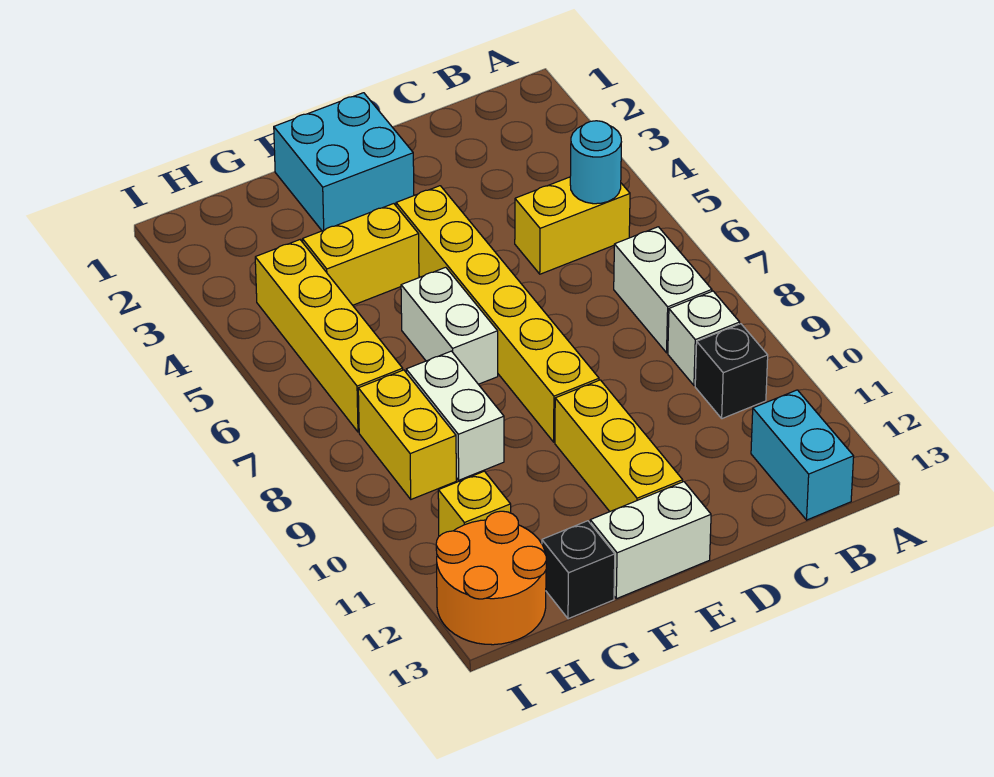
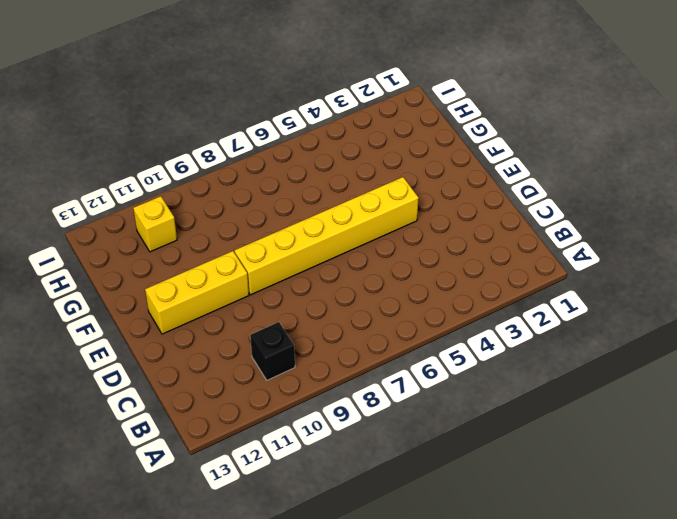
none -> yellow brick B5:C5 level 1
none -> white brick B7:B8 level 1
none -> white brick B9 level 1

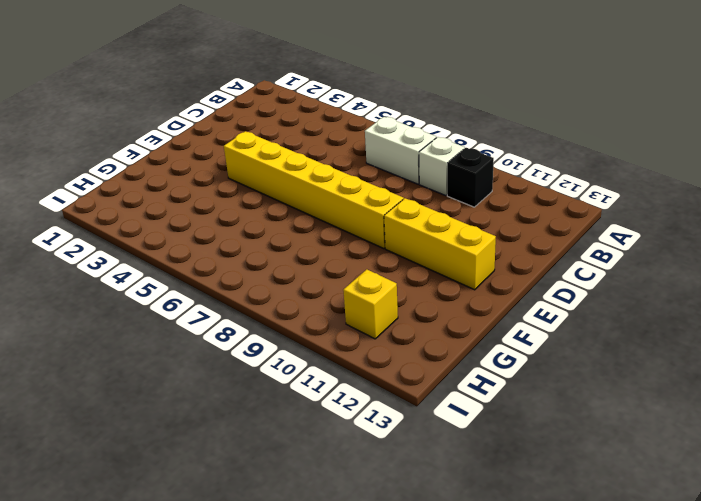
none -> yellow brick B5:C5 level 1
none -> cyan brick B12:B13 level 1
none -> cyan brick E1:F2 level 1

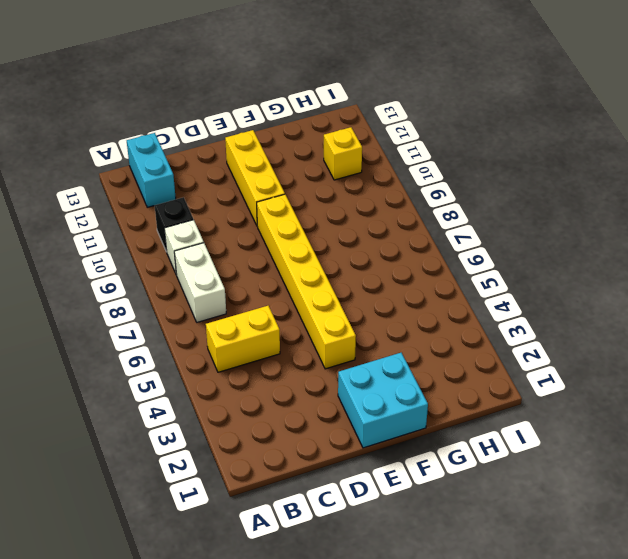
none -> white brick E13:F13 level 1
none -> yellow brick F4:G4 level 1
none -> white brick F6:F7 level 1

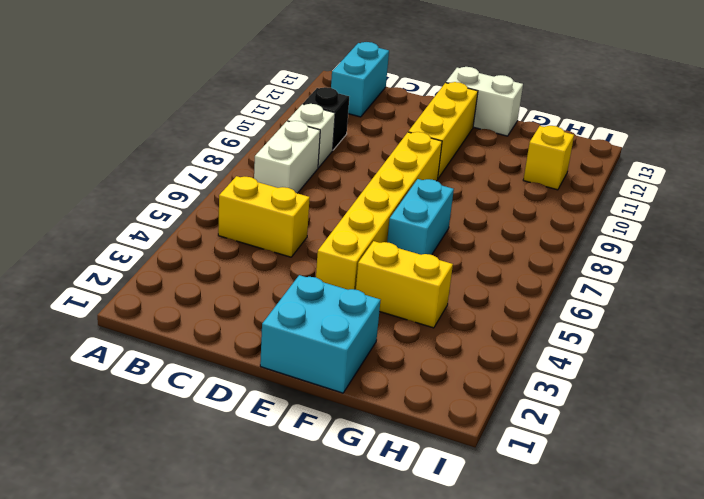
cyan brick F6:F7 level 1 -> white brick F6:F7 level 1
none -> white brick G8:G9 level 1
none -> black brick G13 level 1
none -> yellow brick H4:H7 level 1

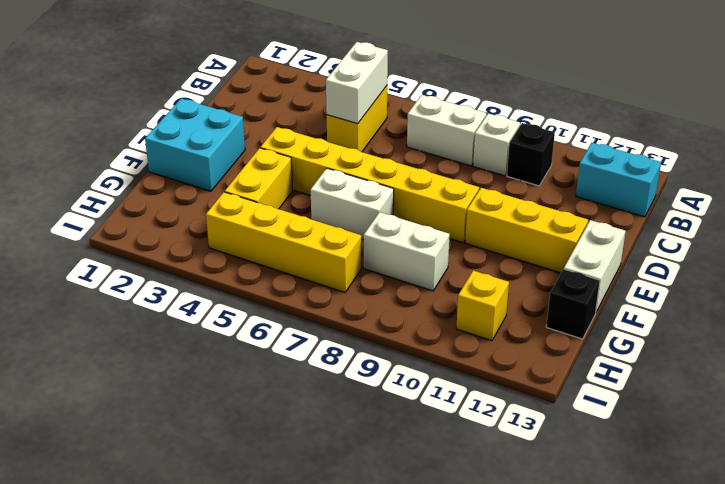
white brick B5:C5 level 2 -> cyan round brick B5 level 2
none -> yellow brick H8:H9 level 1
none -> orange round brick H12:I13 level 1

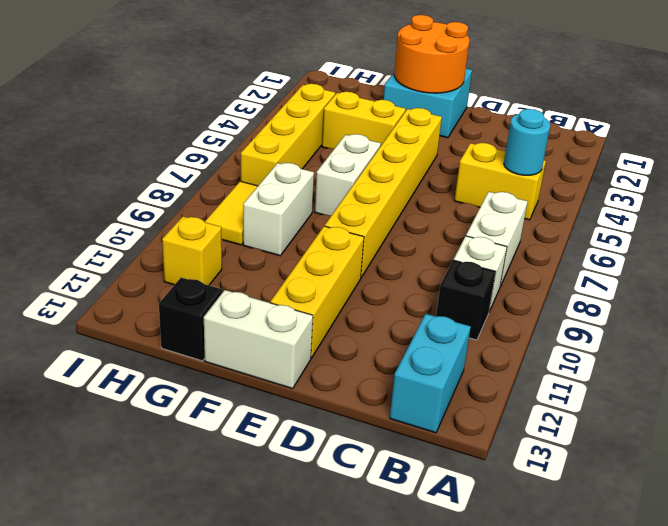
orange round brick E1:F2 level 2 -> orange round brick H12:I13 level 1
yellow tile H8:H9 level 1 -> yellow brick H8:H9 level 1

